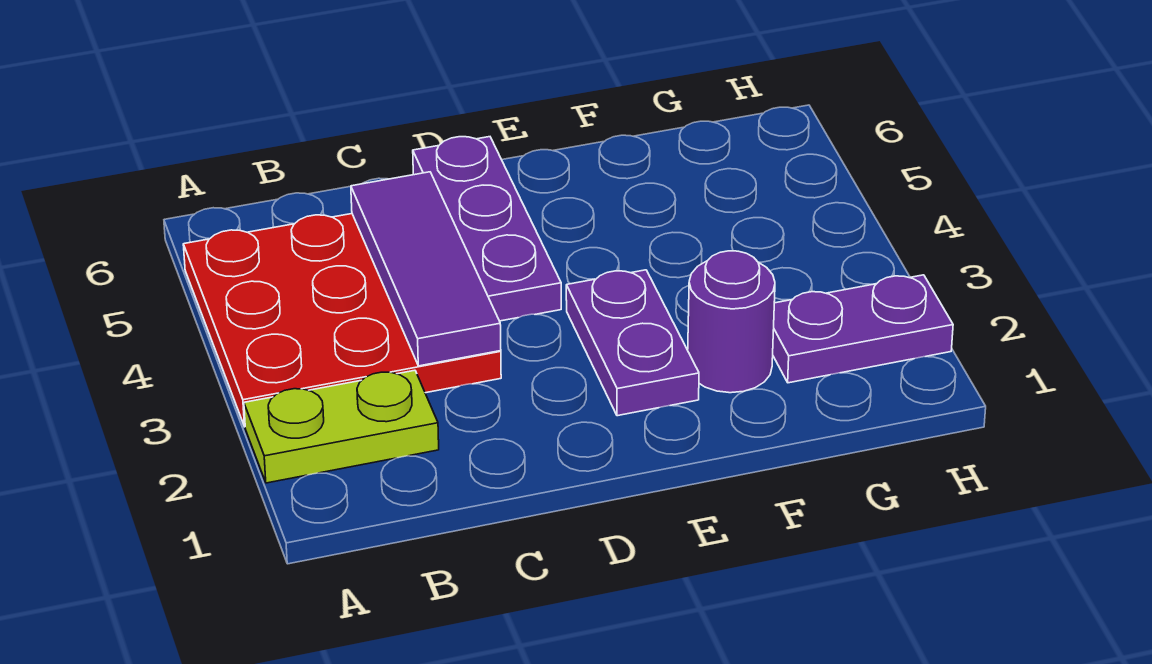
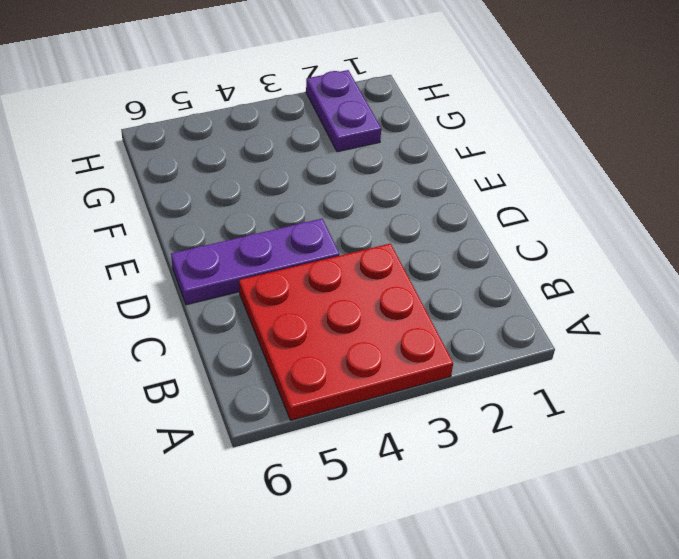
none -> lime plate A2:B2 level 1
none -> purple plate E2:E3 level 1

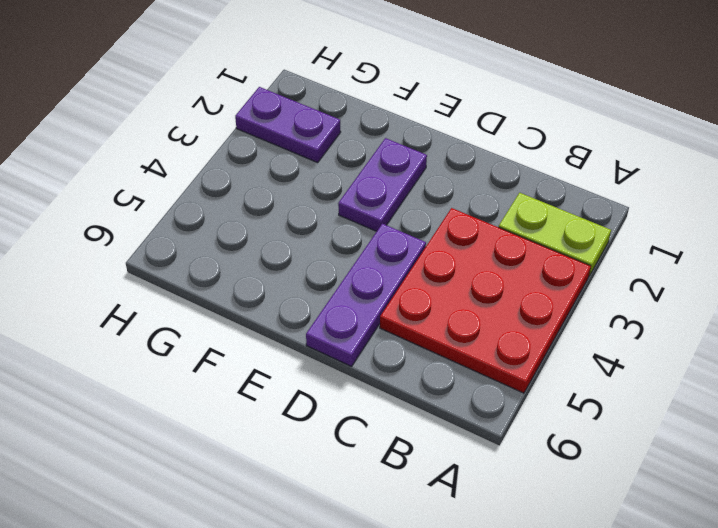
none -> purple round brick F2 level 1
none -> purple tile C3:C5 level 2

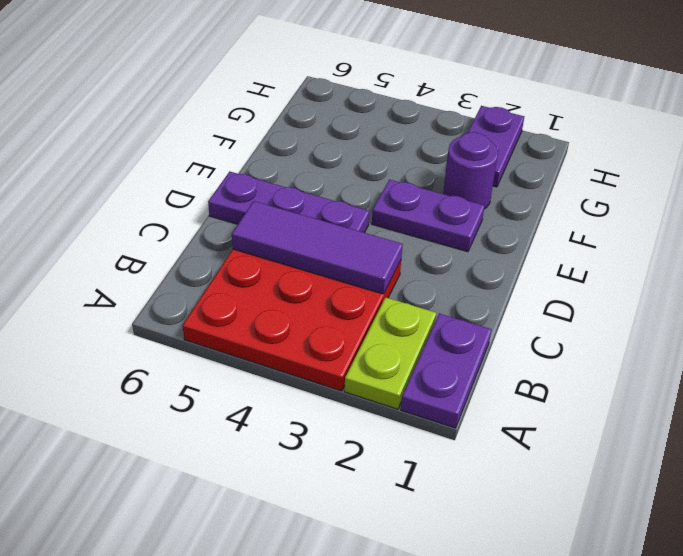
purple plate A1:B1 level 1 -> none

